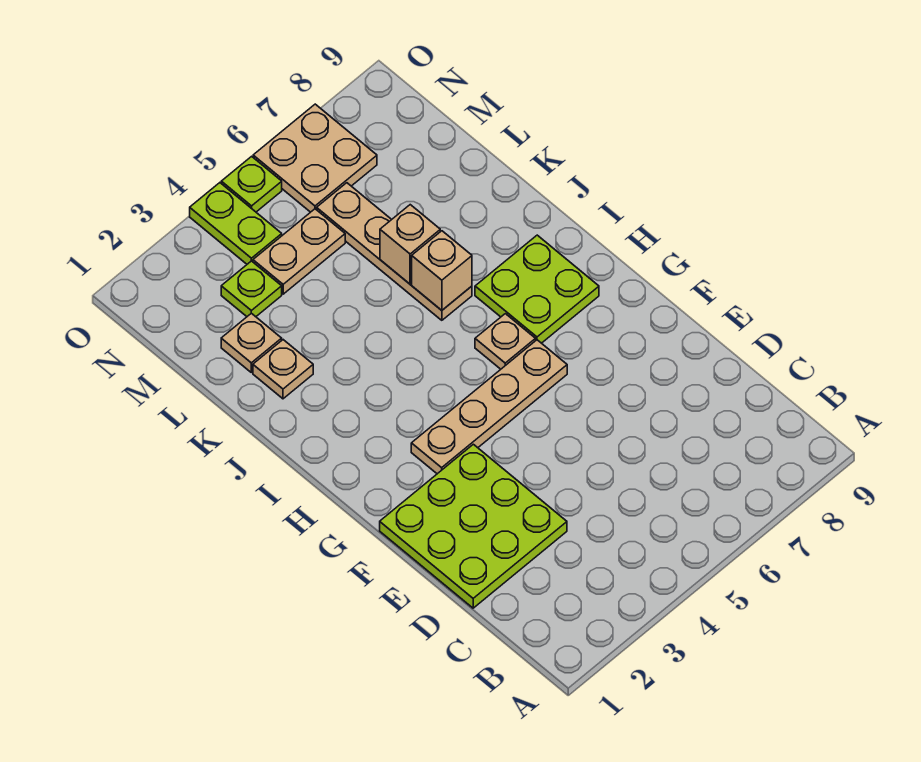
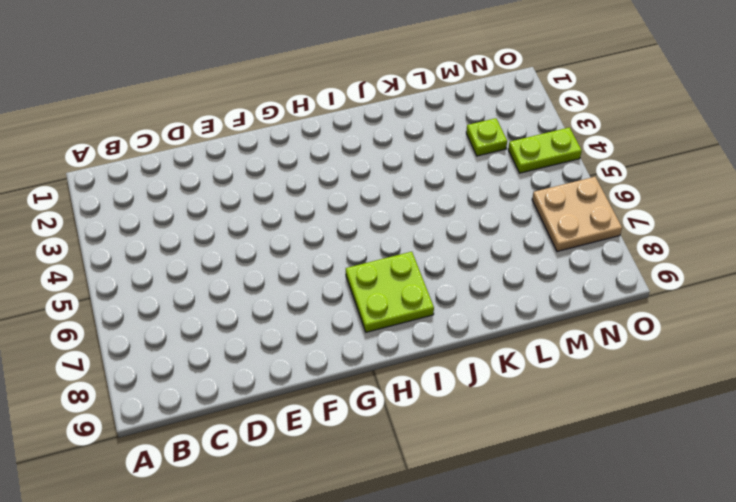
none -> lime plate D1:F3 level 1
none -> tan plate G3:G6 level 1
none -> tan plate H6 level 1

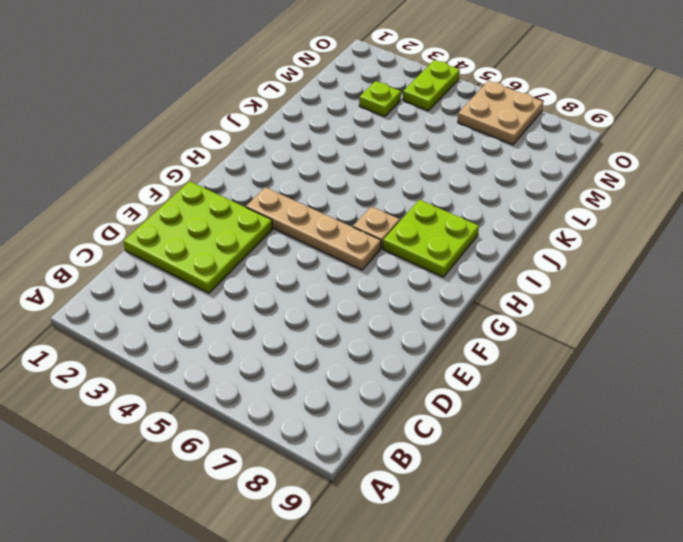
none -> tan plate J6:M6 level 1
none -> tan plate K2 level 1
none -> tan plate L2 level 1

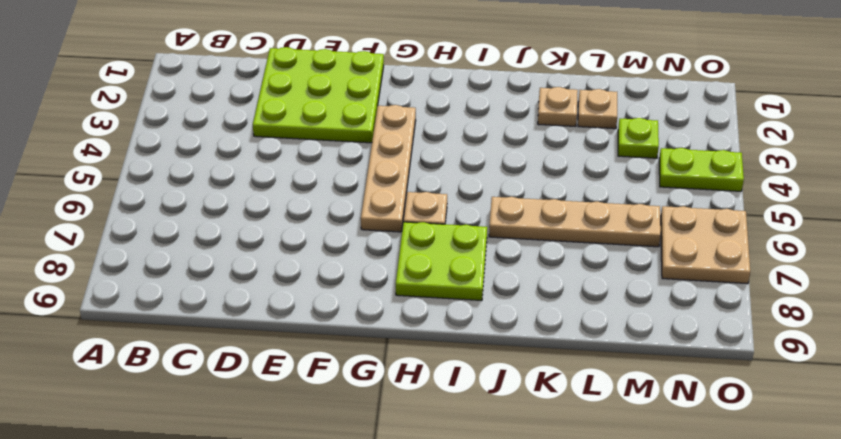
none -> tan plate M4:M5 level 1
none -> lime plate O5 level 1
none -> tan brick J6 level 2

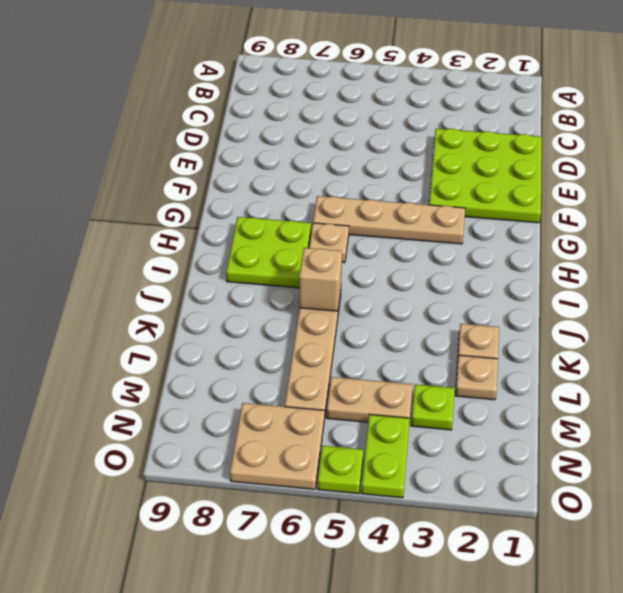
none -> tan brick K6 level 2

